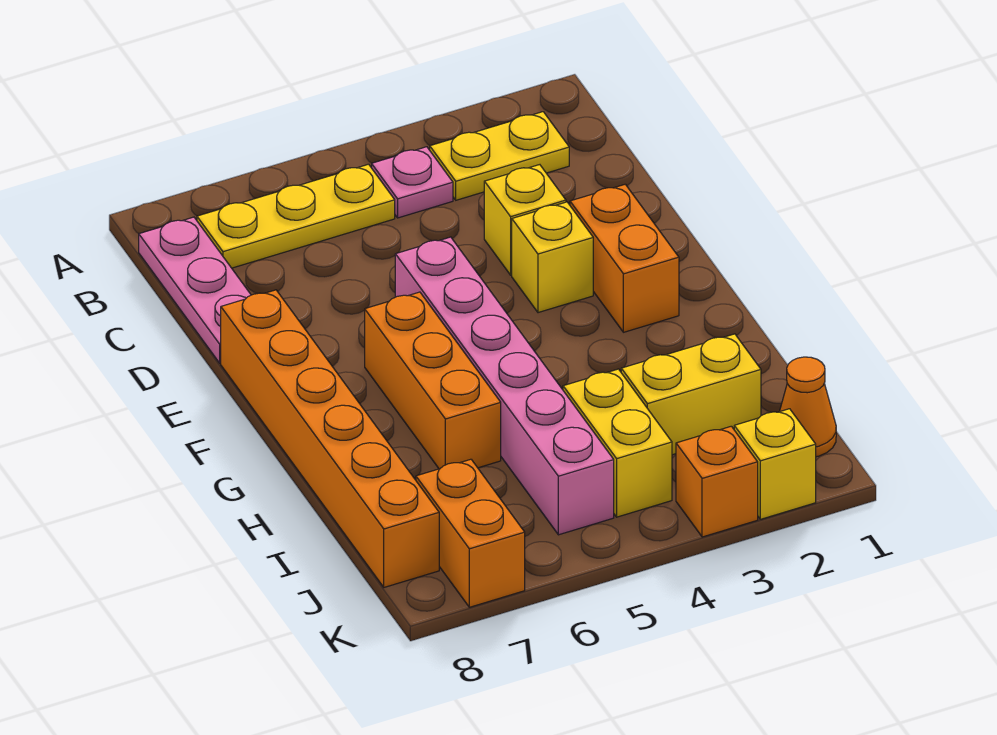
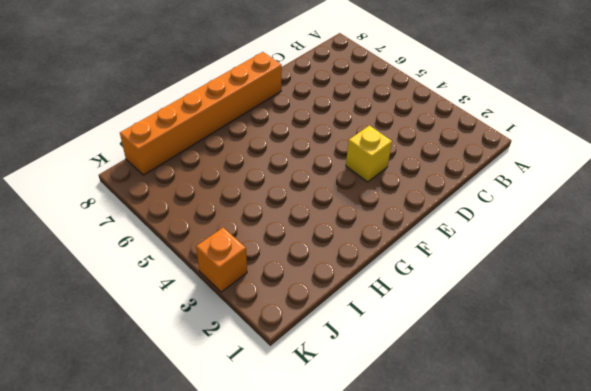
none -> yellow plate B2:B3 level 1
none -> pink plate B4 level 1
none -> yellow plate B5:B7 level 1

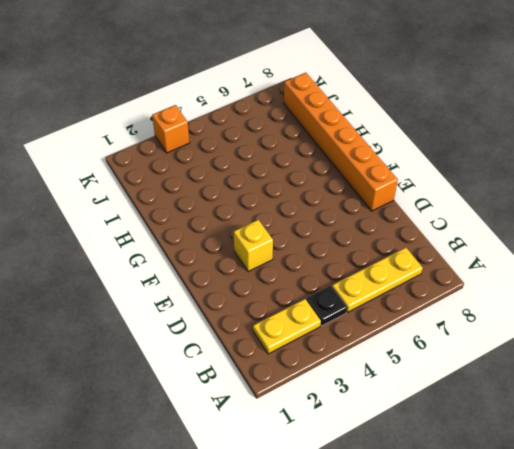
black plate B4 level 1 -> pink plate B4 level 1
none -> pink plate B8:D8 level 1
none -> yellow brick D3 level 1
none -> orange brick E2:F2 level 1

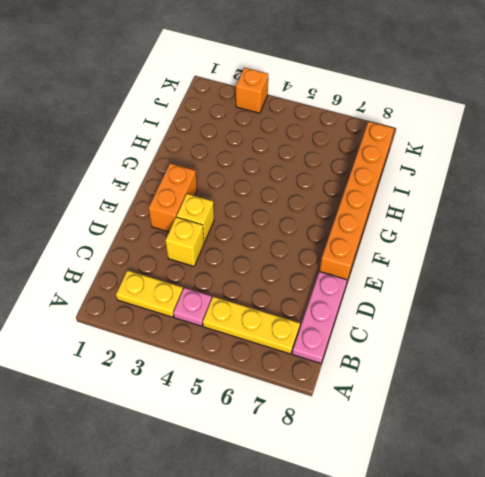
none -> pink brick E5:J5 level 1
none -> orange brick F6:H6 level 1
none -> yellow brick I2:I3 level 1

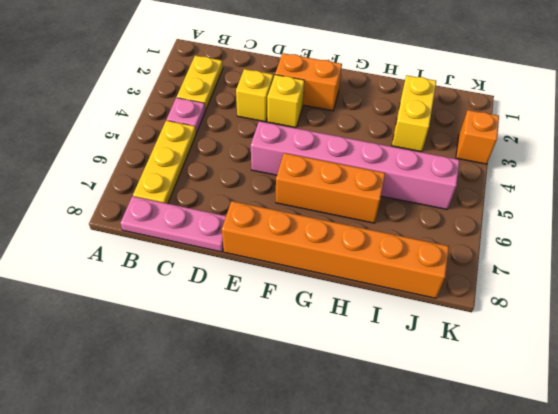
none -> yellow brick I4:J4 level 1
none -> orange cone J1 level 1
none -> orange brick J7:K7 level 1

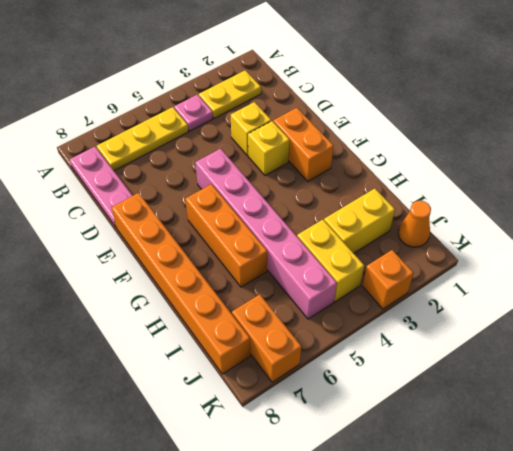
none -> yellow brick K2 level 1

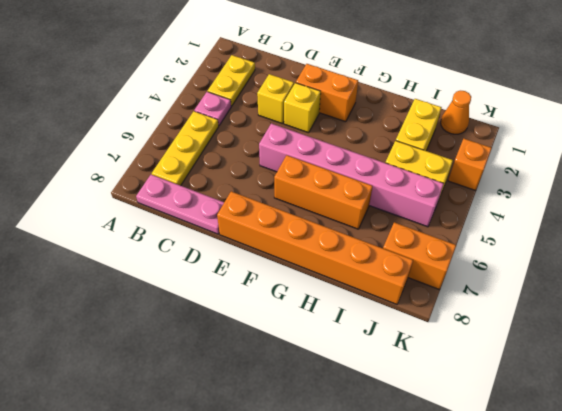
none -> yellow brick K2 level 1

